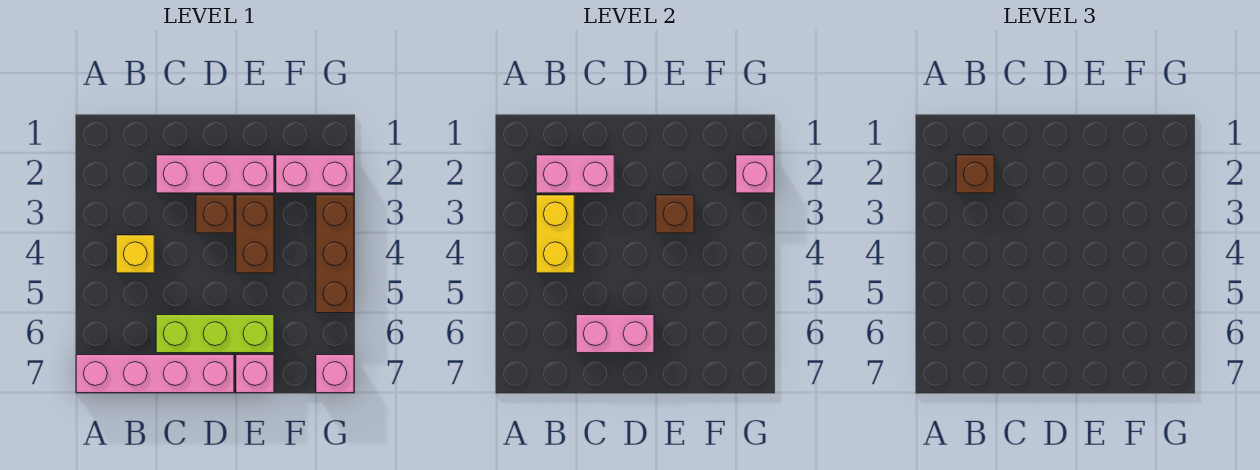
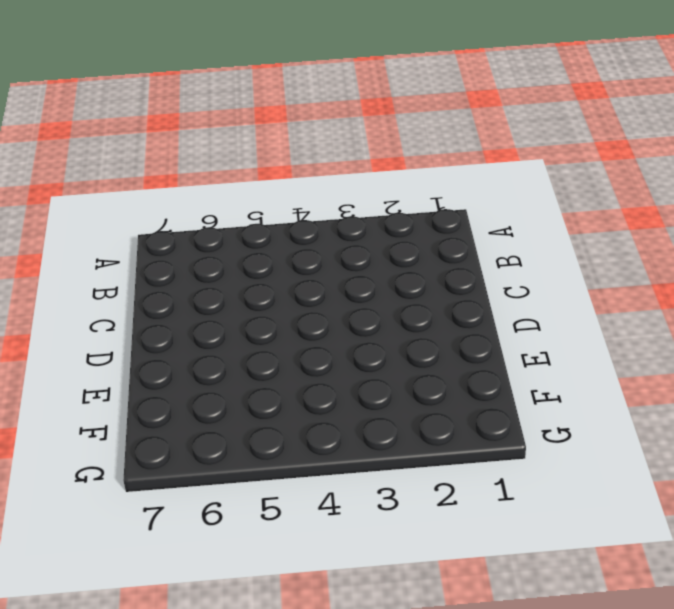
none -> pink brick A7:D7 level 1
none -> yellow brick B4 level 1
none -> pink brick C2:E2 level 1

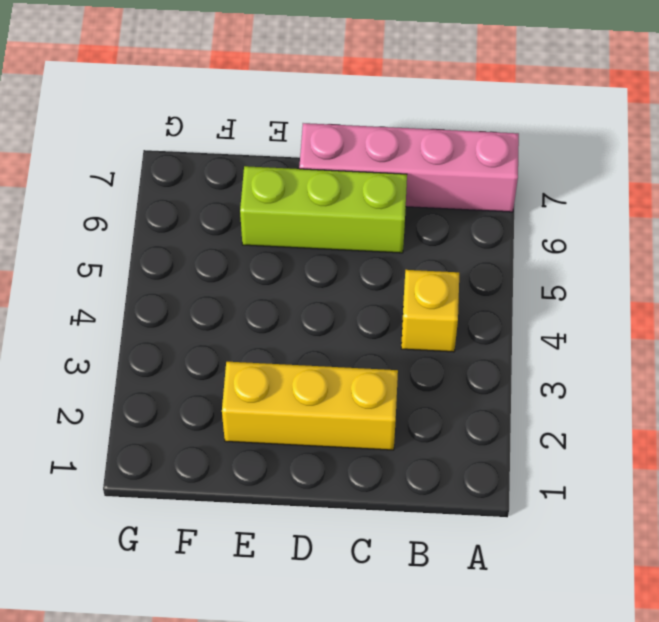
yellow brick C2:E2 level 1 -> pink brick C2:E2 level 1
none -> brown brick D3 level 1
none -> brown brick E3:E4 level 1
none -> pink brick E7 level 1

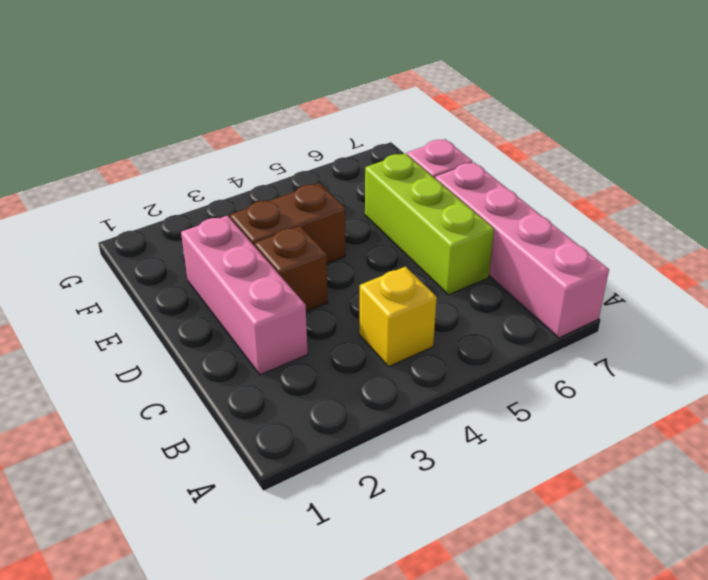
none -> pink brick F2:G2 level 1
none -> brown brick G3:G5 level 1
none -> pink brick G7 level 1

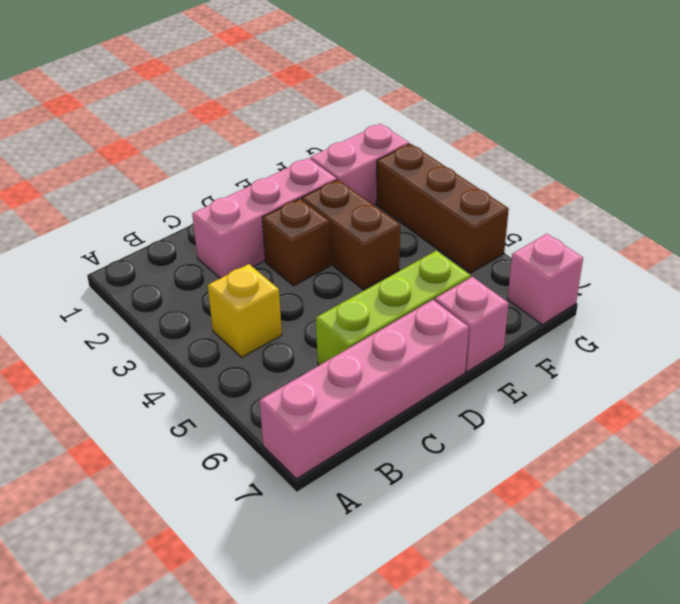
none -> pink brick B2:C2 level 2
none -> yellow brick B3:B4 level 2
none -> pink brick C6:D6 level 2

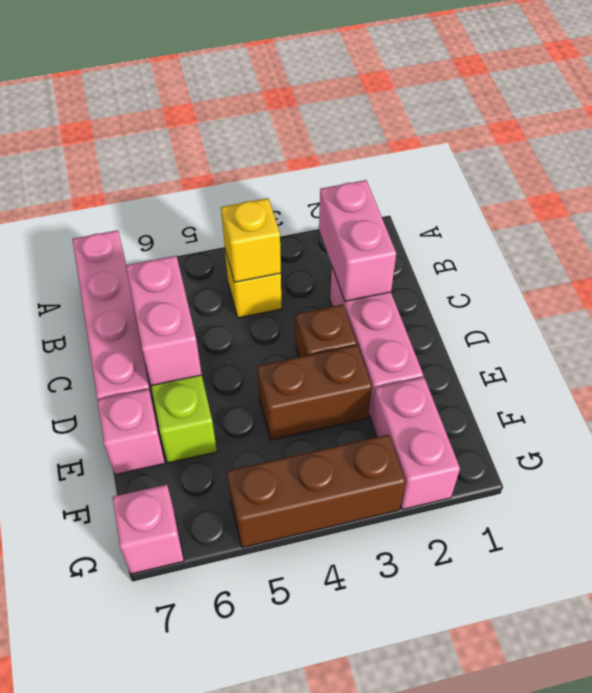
yellow brick B4 level 2 -> yellow brick B3:B4 level 2
none -> brown brick E3 level 2
none -> pink brick G2 level 2
none -> brown brick B2 level 3

